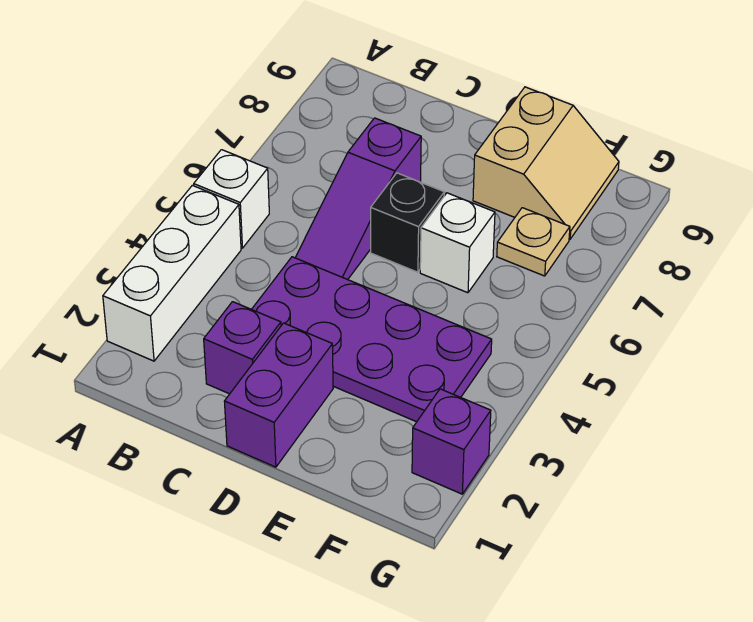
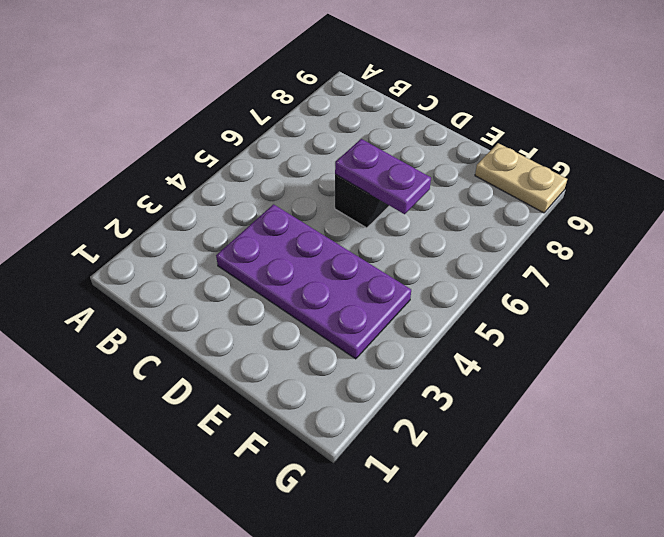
purple plate D6:E6 level 2 -> none
tan plate F9:G9 level 1 -> tan slope E8:F9 level 1 top E
none -> white brick A2:A4 level 1
none -> white brick A5 level 1

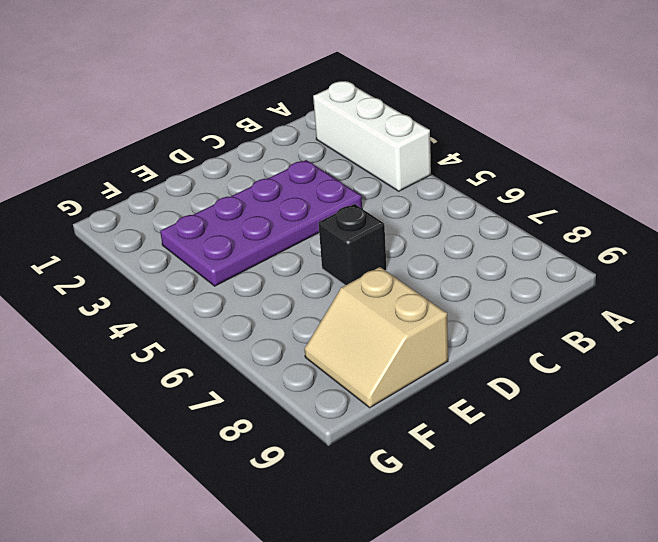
none -> white brick A5 level 1
none -> purple brick C2 level 1

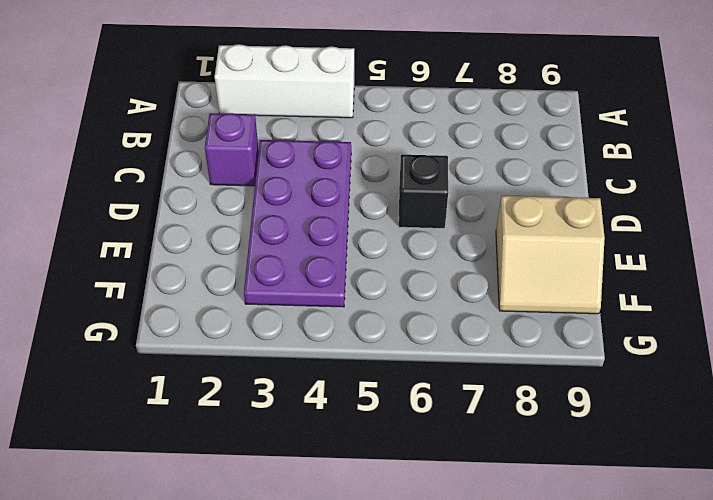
none -> white brick A5 level 1
none -> purple slope C5:C7 level 1 top 7

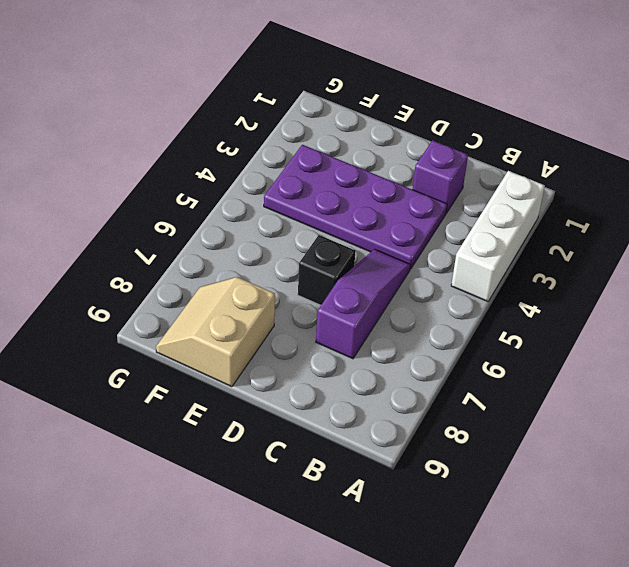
none -> white brick A5 level 1
none -> purple brick D1:D2 level 1

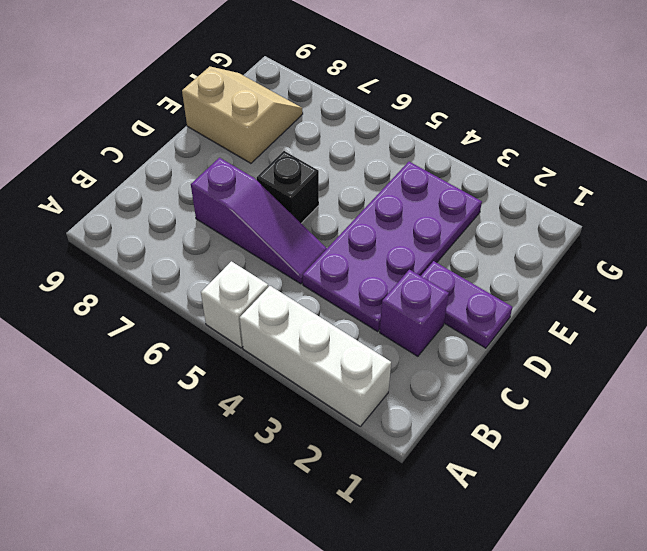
purple plate D1:D2 level 1 -> purple brick D1:D2 level 1
none -> white brick E6 level 1
none -> tan plate F7 level 1

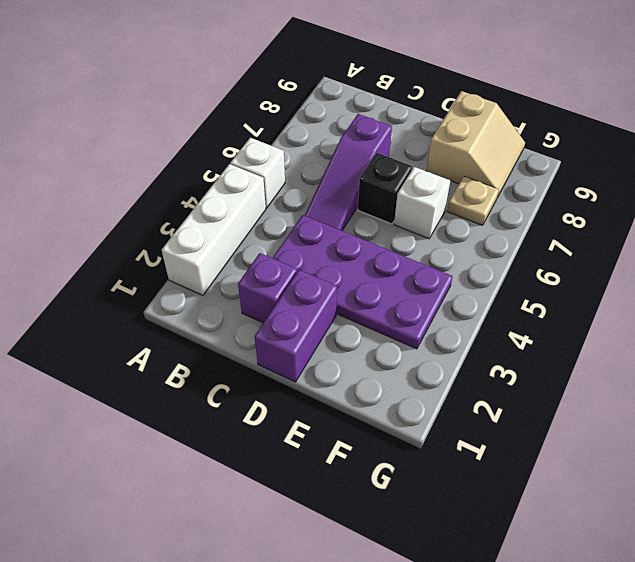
none -> purple brick G2 level 1

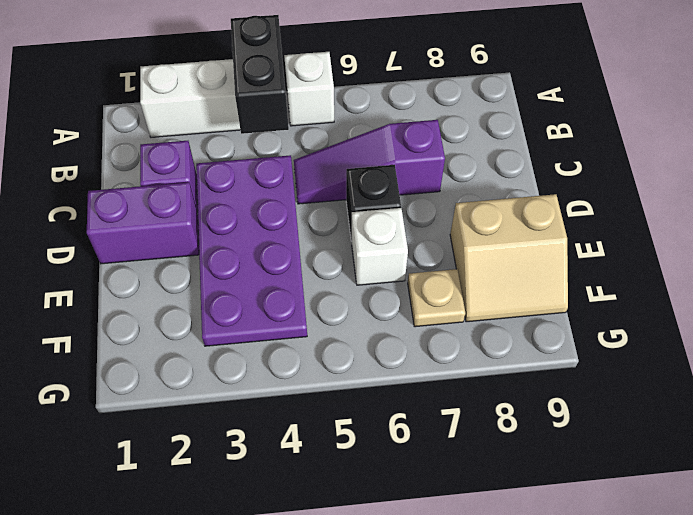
black brick A4:B4 level 2 -> none
none -> purple brick G2 level 1

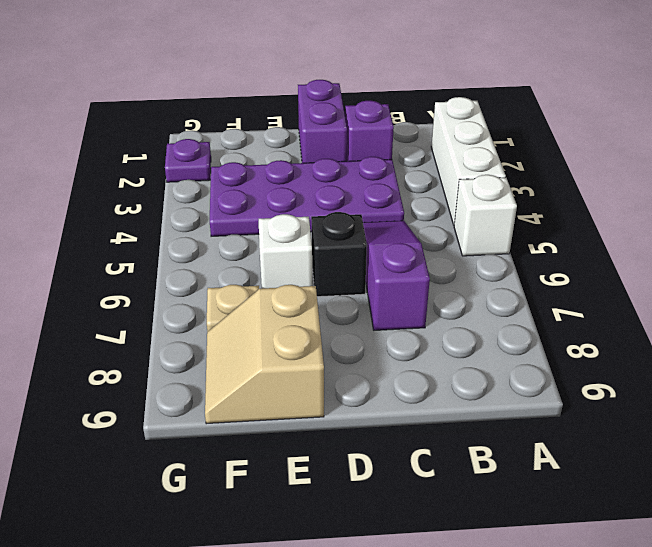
purple plate G2 level 1 -> purple brick G2 level 1

